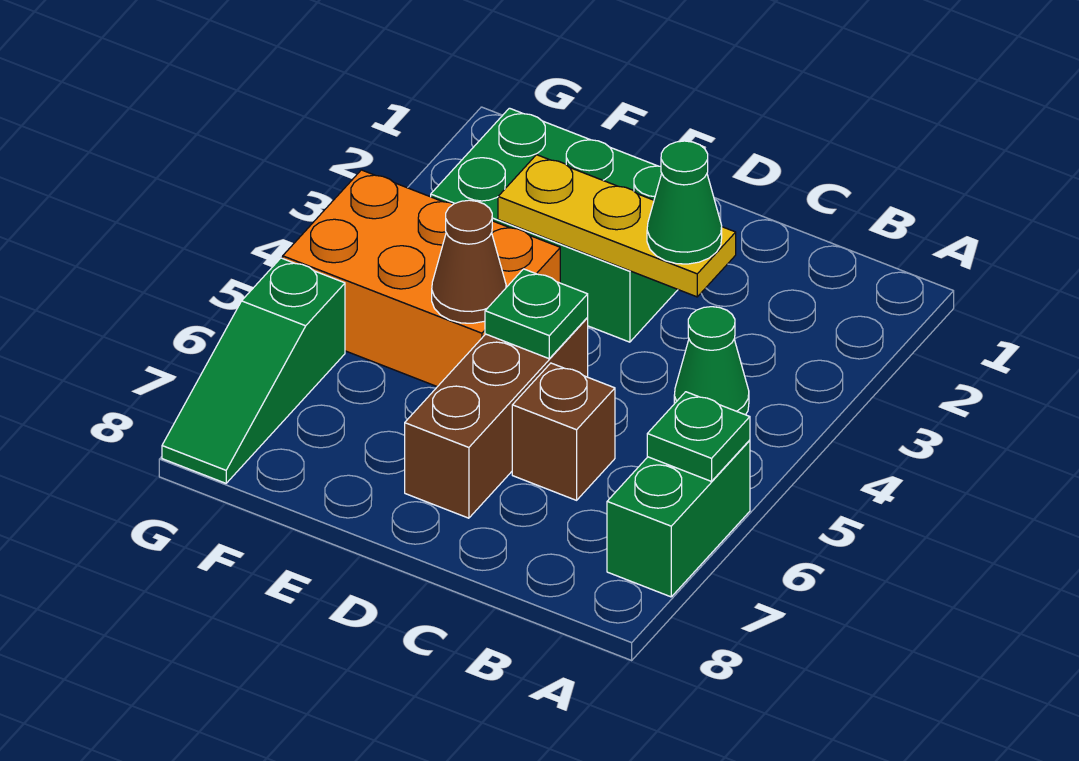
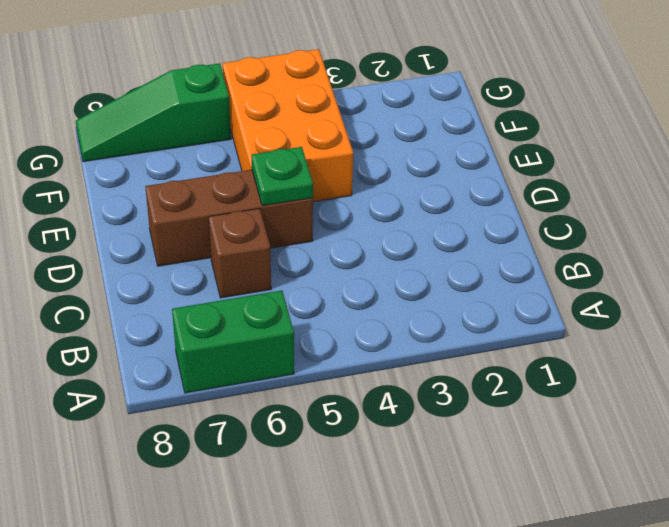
none -> green cone B4 level 1
none -> green brick D2:F3 level 1
none -> green plate A6 level 2

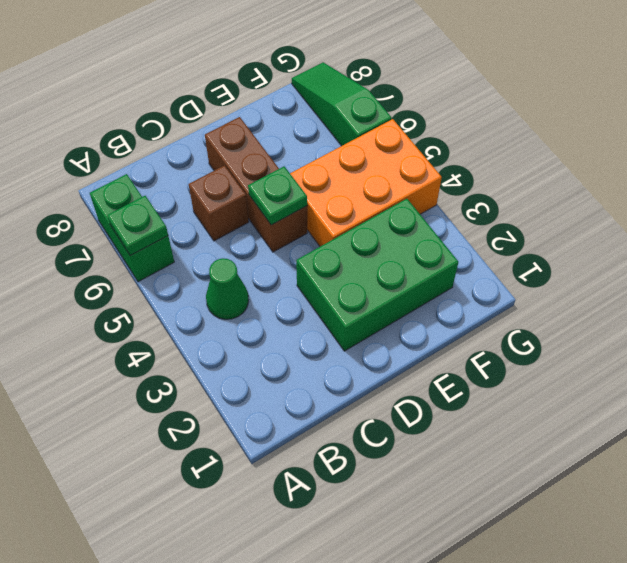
none -> yellow plate C3:E3 level 2
none -> brown cone E5 level 2
none -> green cone C3 level 3

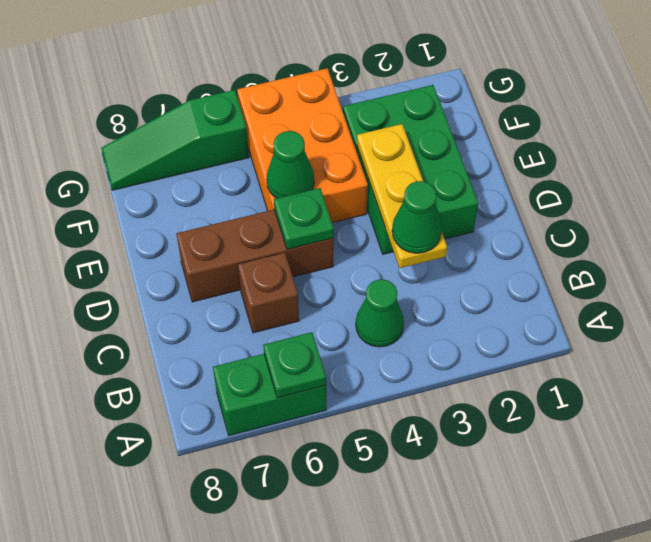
green cone E5 level 2 -> brown cone E5 level 2

